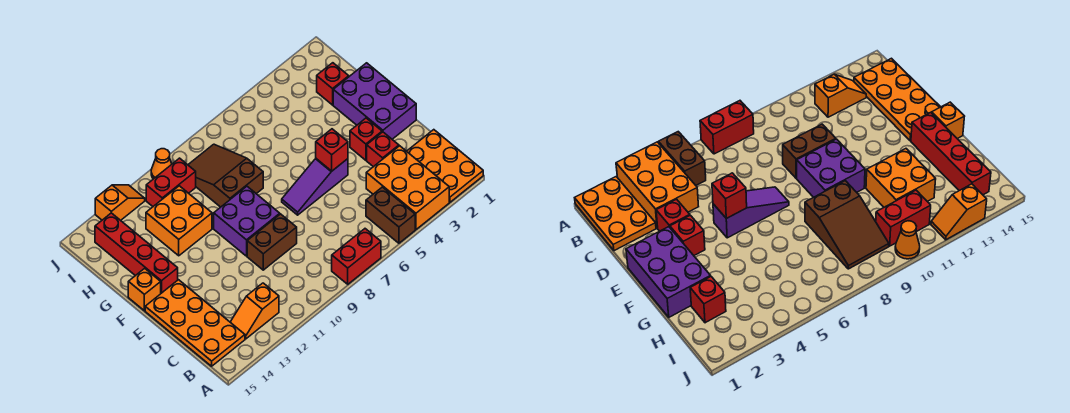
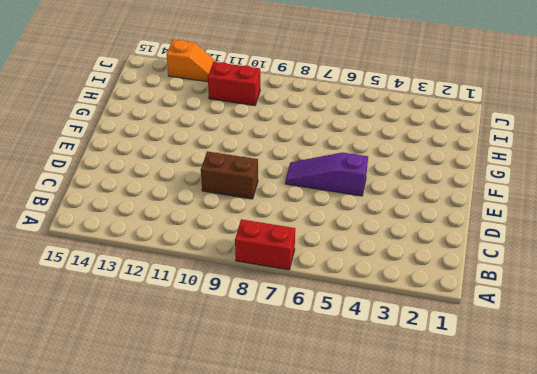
none -> orange plate A1:C2 level 1
none -> orange brick A3:C4 level 1
none -> brown brick A5:B5 level 1

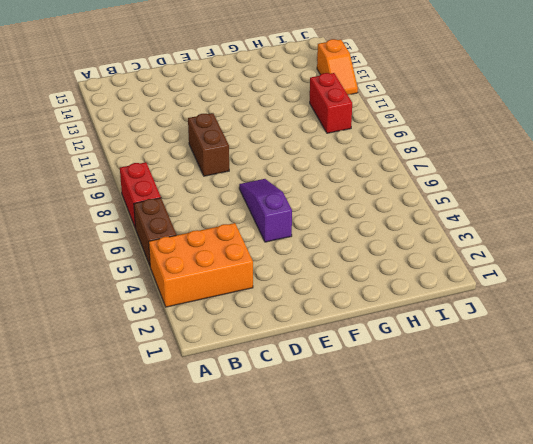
brown brick A5:A6 level 1 -> brown brick A5:B5 level 1
none -> orange plate A1:C2 level 1
none -> orange slope B12:B13 level 1 top 12
none -> orange plate B14:E15 level 1

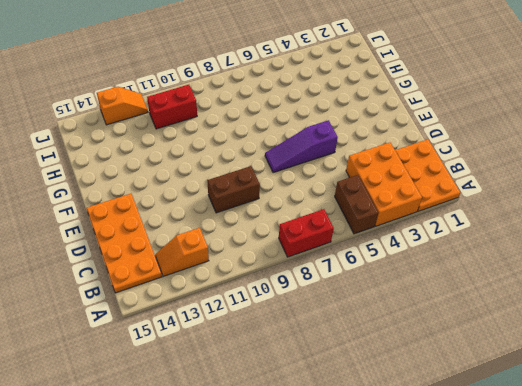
none -> red brick D3 level 1
none -> purple brick E1:G2 level 1
none -> red brick E3 level 1

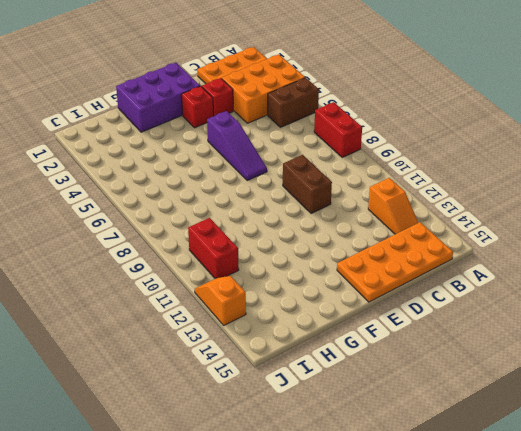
none -> purple brick E9:F10 level 1
none -> red brick F14:I14 level 1
none -> orange brick F15 level 1

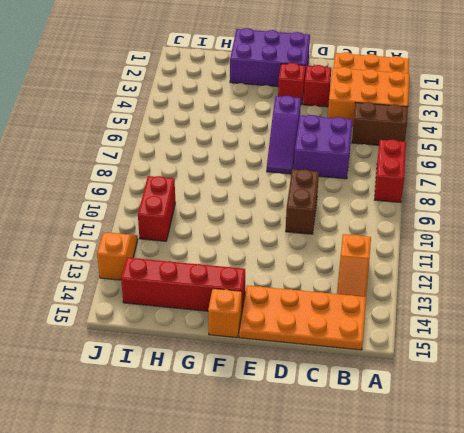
purple brick C6:D7 level 1 -> purple brick E9:F10 level 1
none -> brown slope G8:I9 level 1 top G
none -> orange brick G11:H12 level 1
none -> red brick H2 level 1

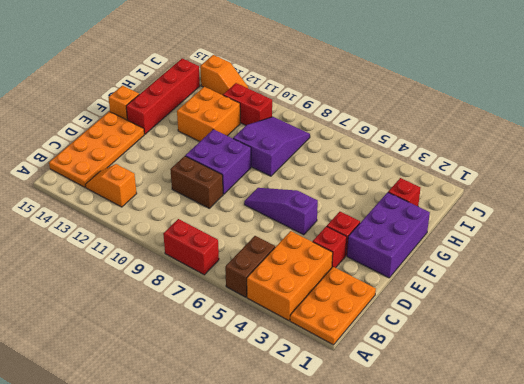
purple slope G8:I9 level 1 top G -> brown slope G8:I9 level 1 top G
none -> orange cone J10 level 1
none -> red brick E5 level 2

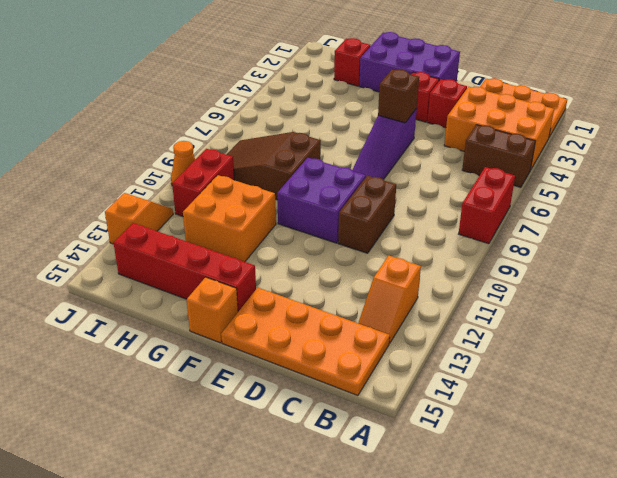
brown brick E5 level 2 -> red brick E5 level 2

